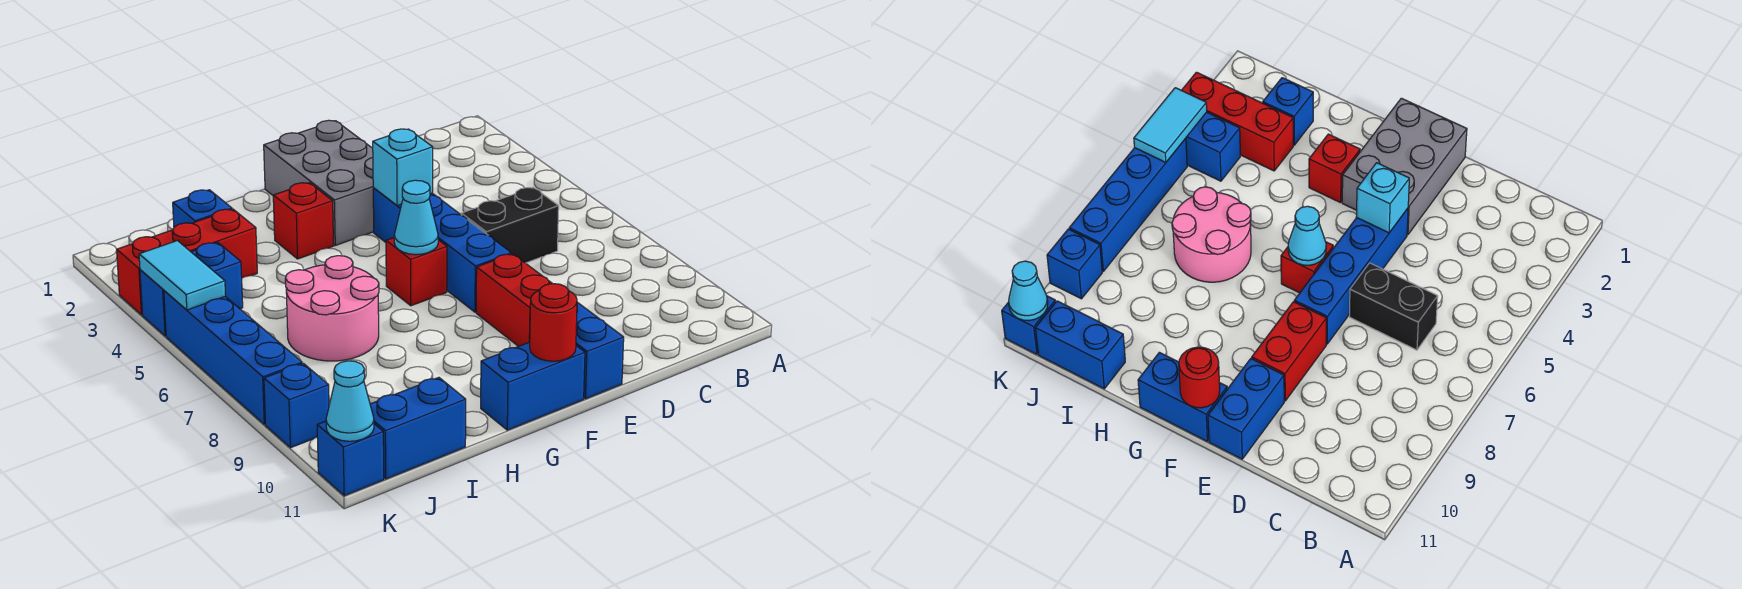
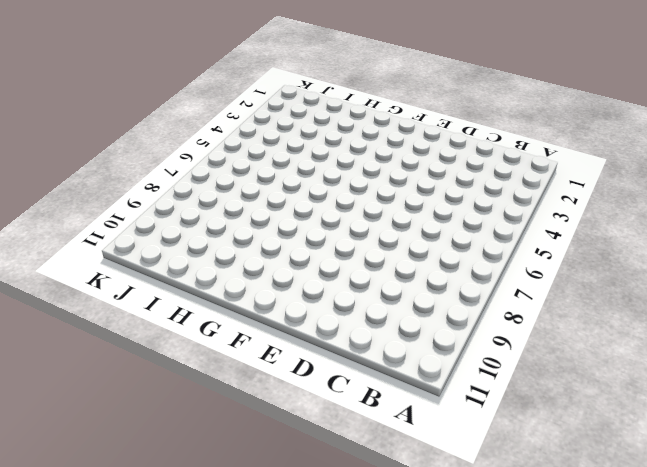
none -> black brick C6:D6 level 1
none -> grey brick E1:F3 level 1
none -> blue brick E4:E7 level 1

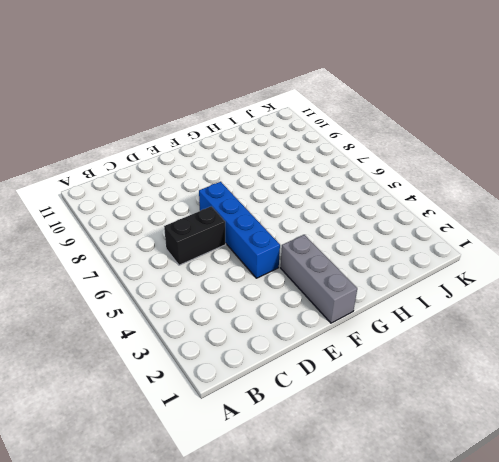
grey brick F1:F3 level 1 -> grey brick E1:F3 level 1
none -> red brick E8:E9 level 1
none -> blue brick E10:E11 level 1
none -> red brick F6 level 1

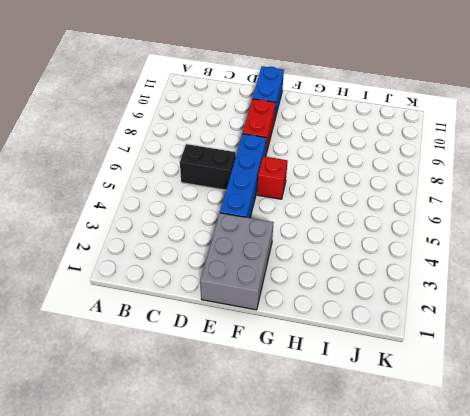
none -> blue brick F11:G11 level 1
none -> red brick G3 level 1
none -> pink round brick H6:I7 level 1

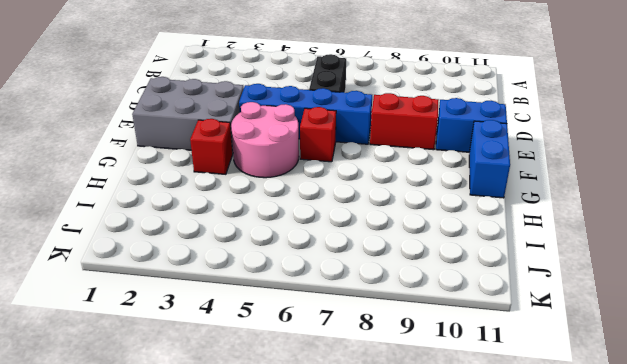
pink round brick F4:G5 level 1 -> pink round brick H6:I7 level 1
none -> blue brick I2 level 1
none -> red brick I3:K3 level 1
none -> blue brick I11:J11 level 1

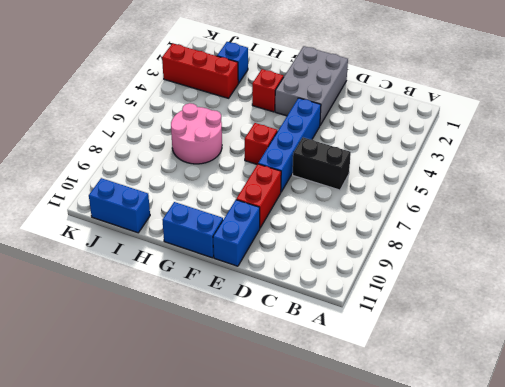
none -> blue brick J4:K4 level 1
none -> blue brick K5:K8 level 1
none -> blue brick K9 level 1

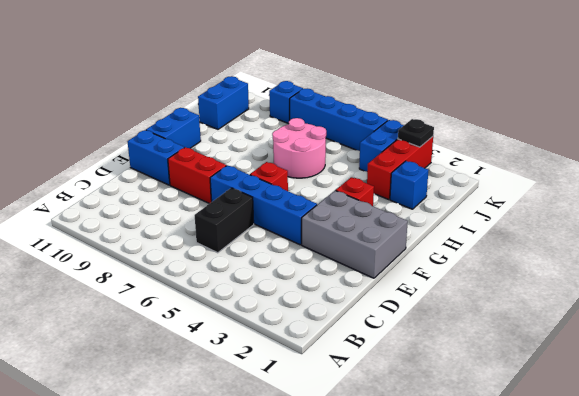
black plate K3 level 2 -> none
none -> blue brick K11 level 1
none -> cyan brick E4 level 2
none -> cyan cone F6 level 2

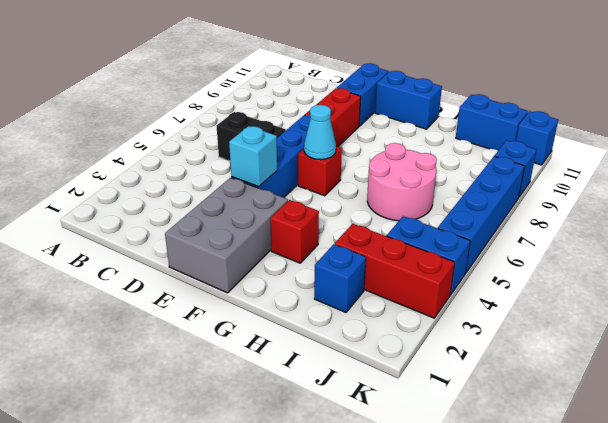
none -> red round brick F11 level 2
none -> cyan tile K4:K5 level 2
none -> cyan cone K11 level 2

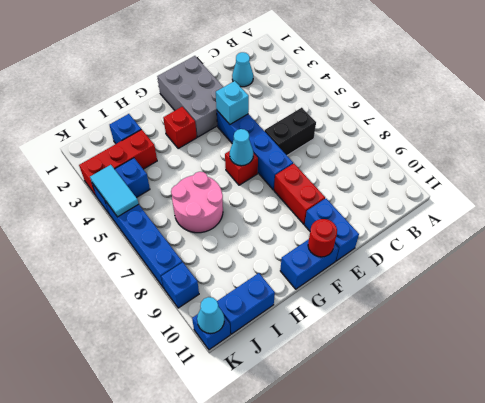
cyan cone C2 level 1 -> none

